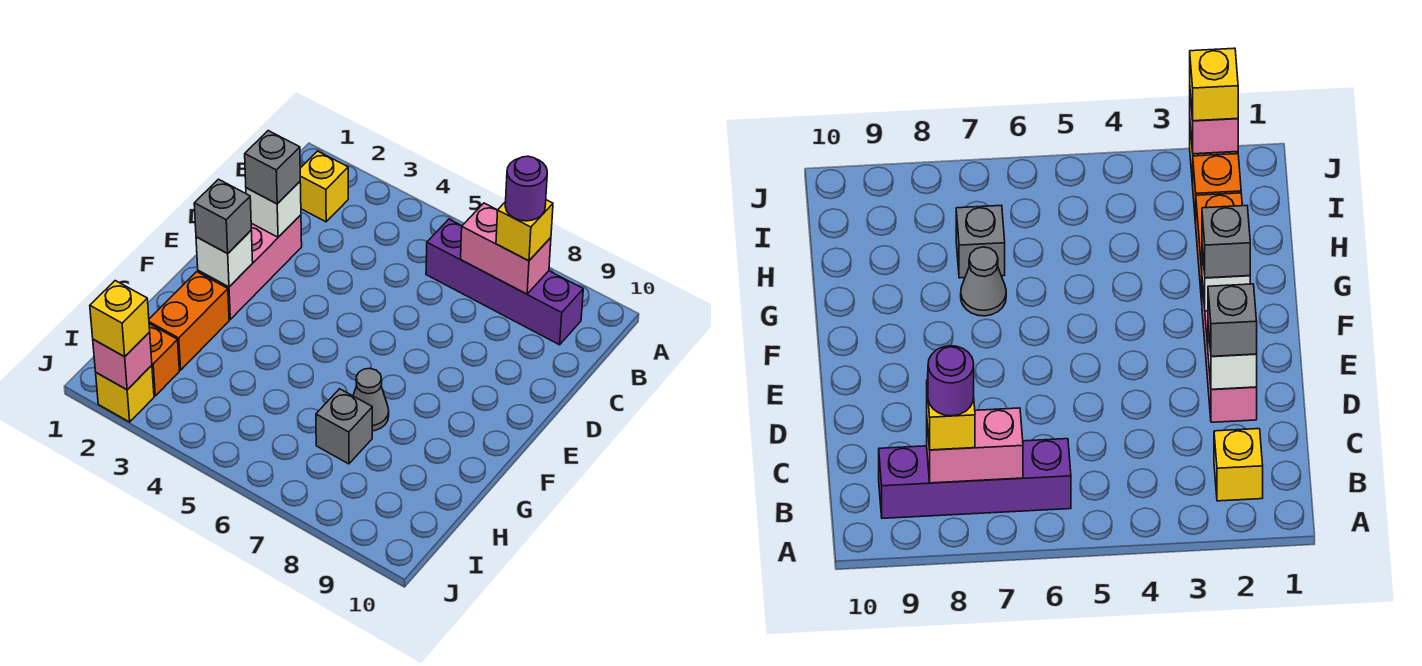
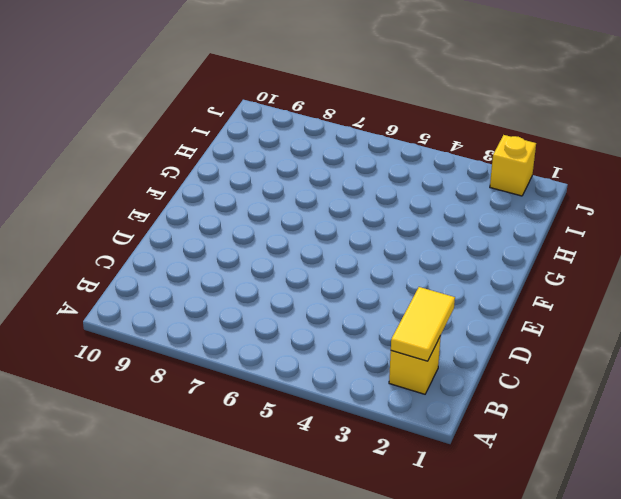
yellow tile B2:C2 level 2 -> none
none -> purple brick B6:B9 level 1
none -> pink brick D2:F2 level 1
none -> orange brick G2:H2 level 1

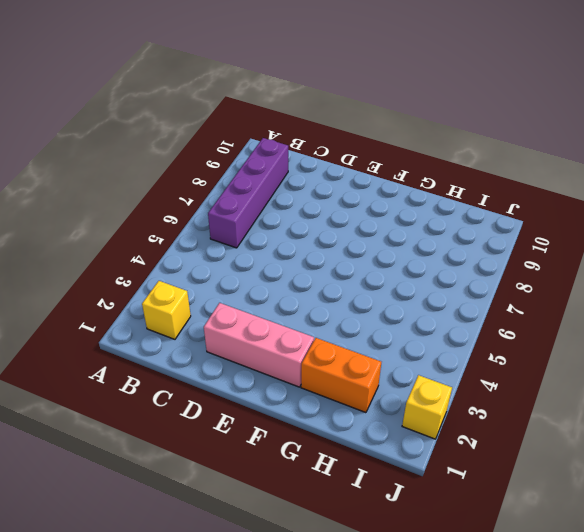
none -> grey cone G7 level 1
none -> grey brick H7 level 1
none -> orange brick I2 level 1

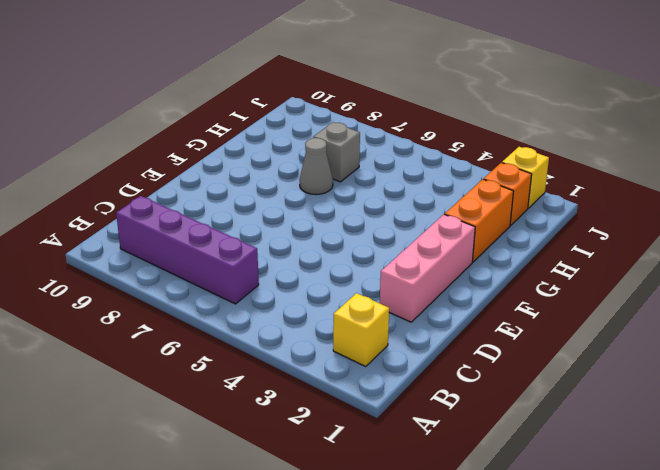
none -> pink brick B7:B8 level 2
none -> white brick D2 level 2
none -> white brick F2 level 2

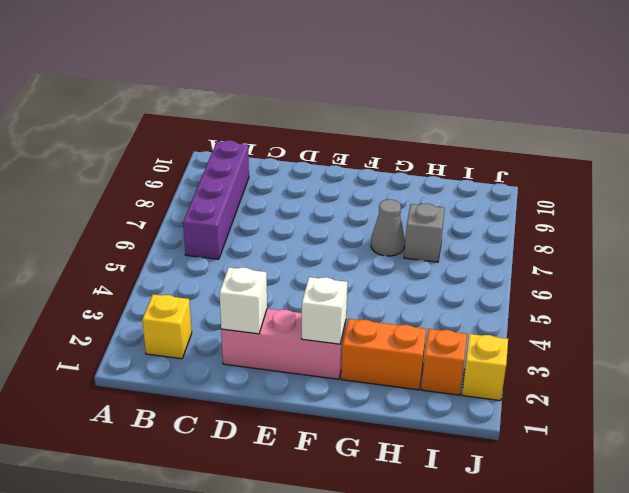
none -> pink brick B7:B8 level 2
none -> pink brick J2 level 2
none -> yellow brick B8 level 3

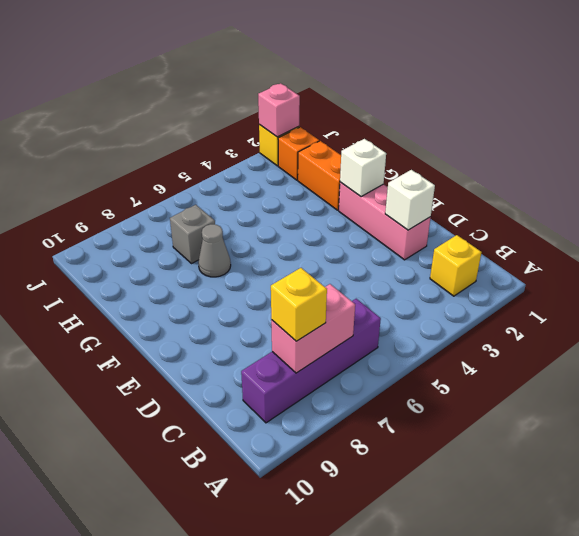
none -> grey brick D2 level 3
none -> grey brick F2 level 3
none -> yellow brick J2 level 3

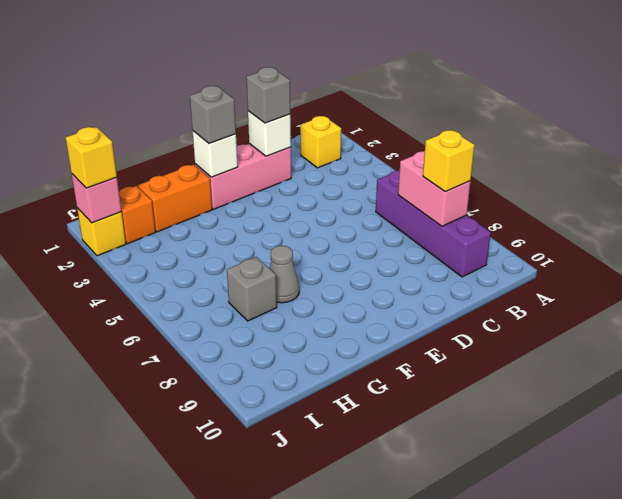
none -> purple round brick B8 level 4

